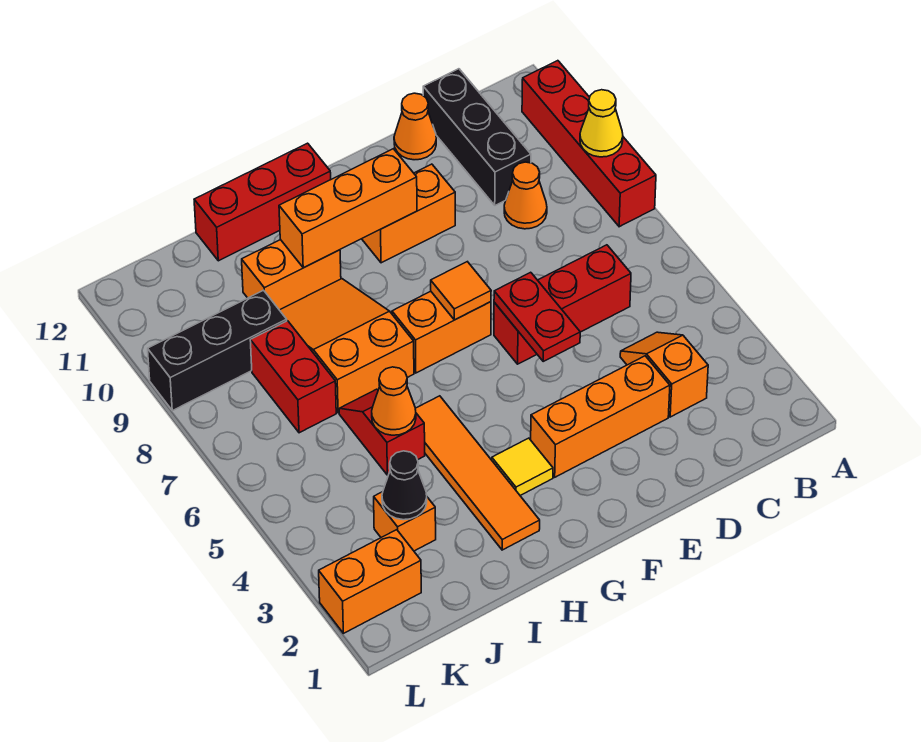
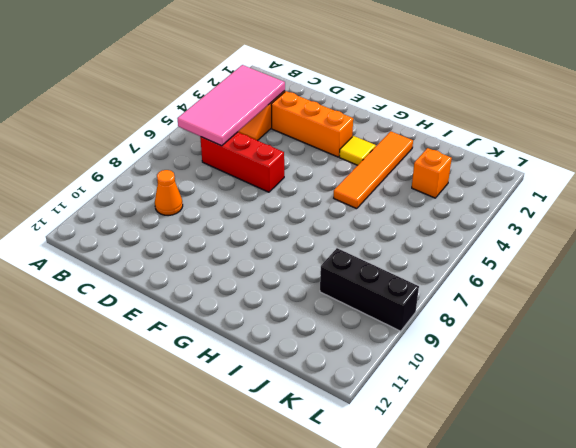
pink tile B3:C6 level 2 -> none
none -> red brick A8:A11 level 1
none -> black brick C10:C12 level 1
none -> orange cone D12 level 1

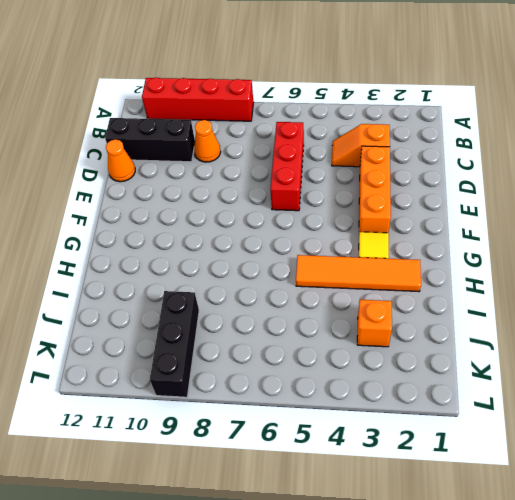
none -> orange brick E10:F10 level 1
none -> orange brick F7:G7 level 1
none -> red brick G12:I12 level 1

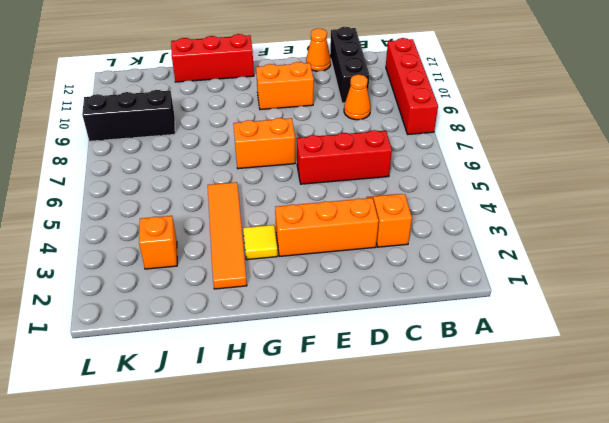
none -> orange slope H7:I9 level 1 top 7
none -> orange brick H10:I10 level 1
none -> red slope I5:I6 level 1 top 5

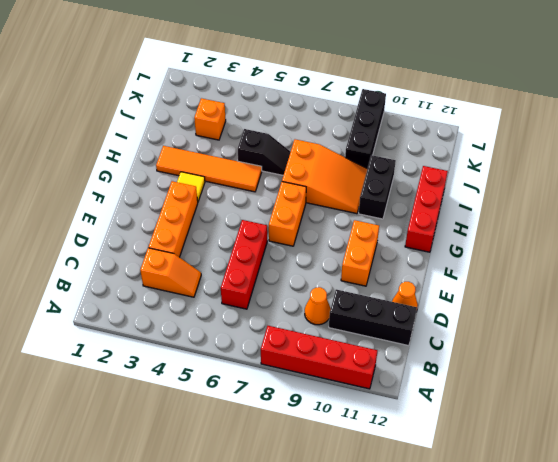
black brick H10:I10 level 1 -> orange brick H10:I10 level 1
black slope I5:I6 level 1 top 5 -> red slope I5:I6 level 1 top 5
none -> red brick J7:J8 level 1
none -> orange brick K2:L2 level 1
none -> yellow cone A9 level 2

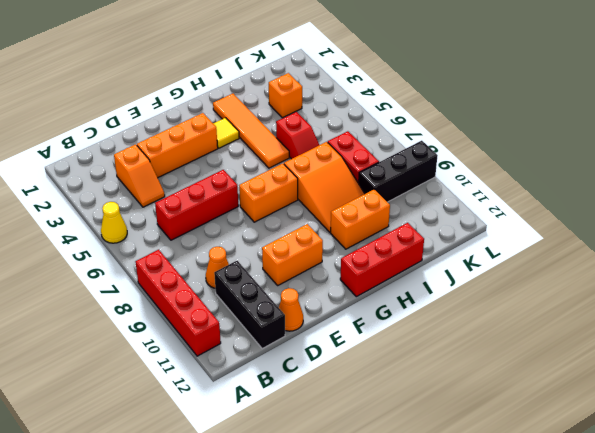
yellow cone A5 level 1 -> yellow cone A9 level 2
none -> orange brick K2:L2 level 1
none -> red plate E5:E6 level 2
none -> orange tile F7 level 2

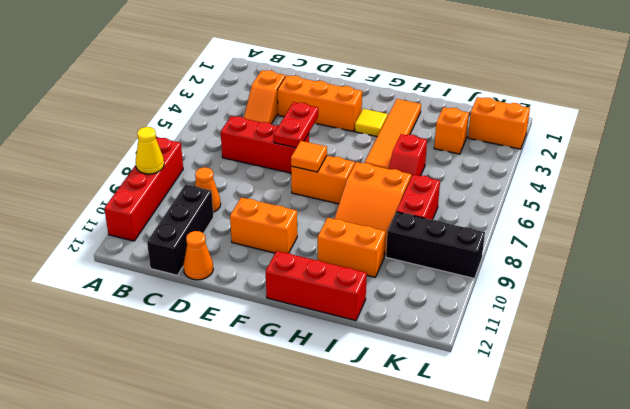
none -> orange brick F10:H10 level 2
none -> orange cone I5 level 2
none -> black cone J3 level 2

